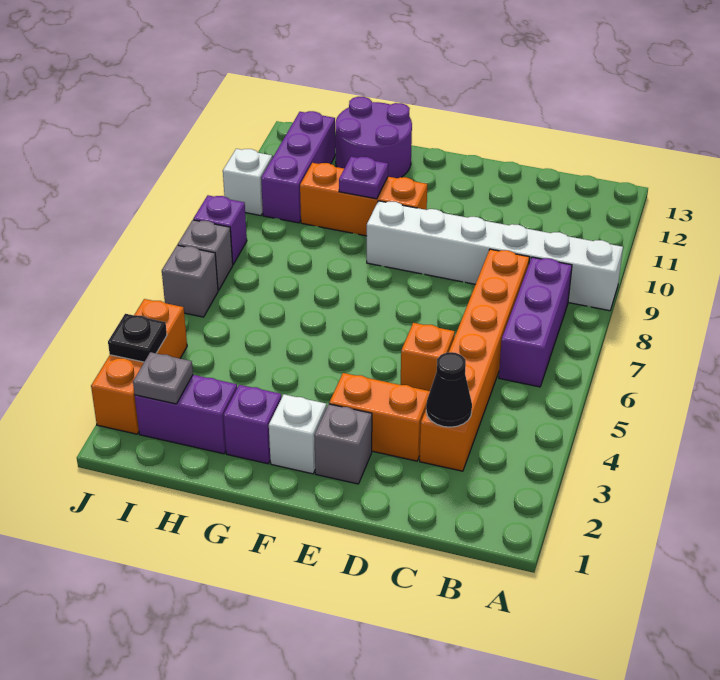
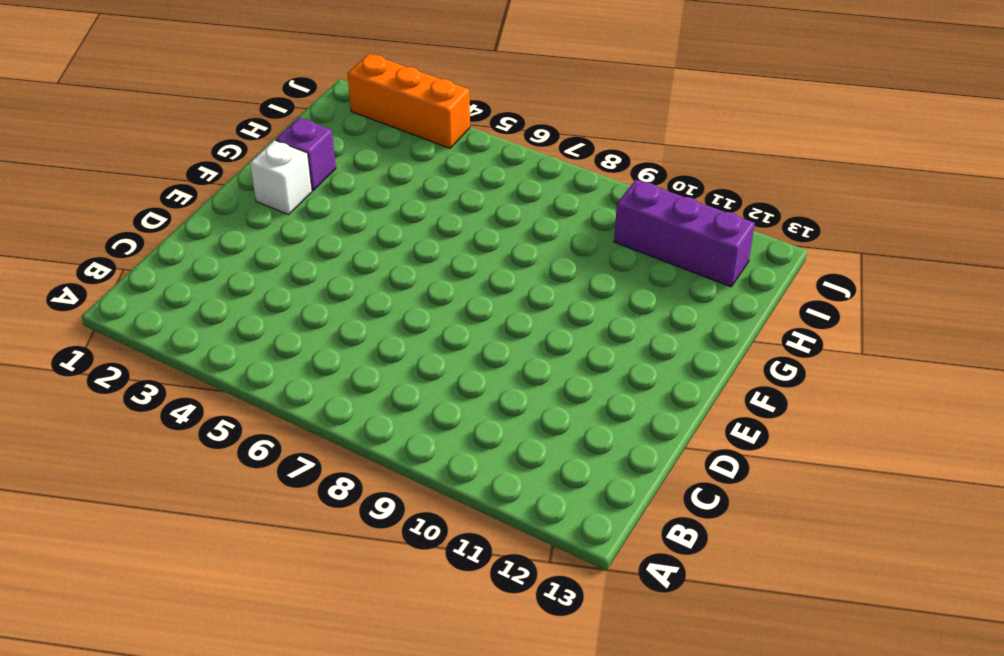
none -> white brick A9:F9 level 1
none -> purple brick B6:B8 level 1
none -> orange brick C3:C8 level 1

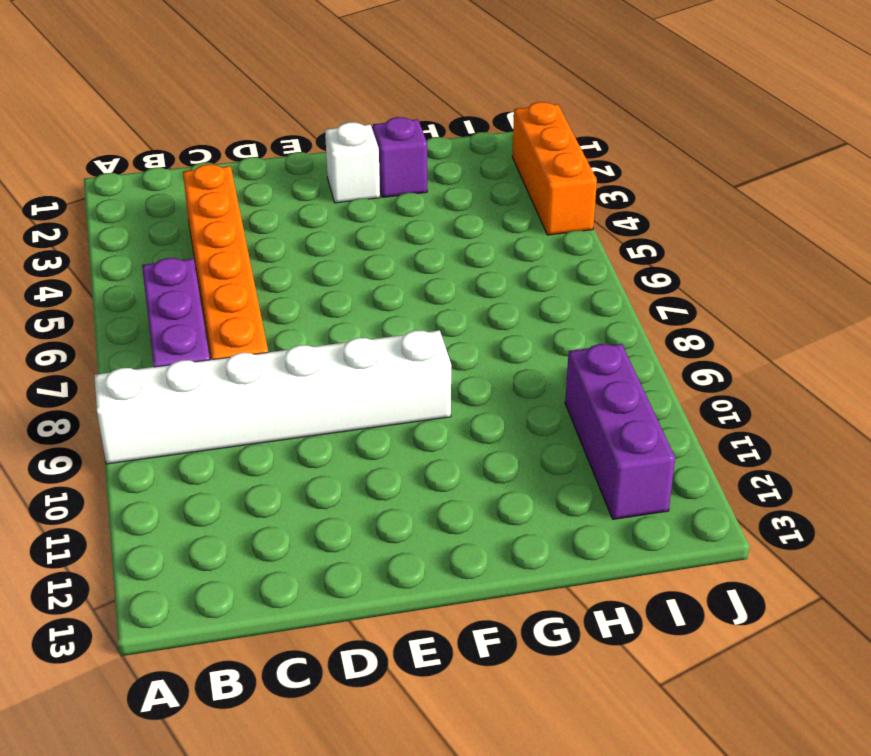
none -> orange brick D3:E3 level 1
none -> orange brick D5 level 1
none -> grey brick E2 level 1

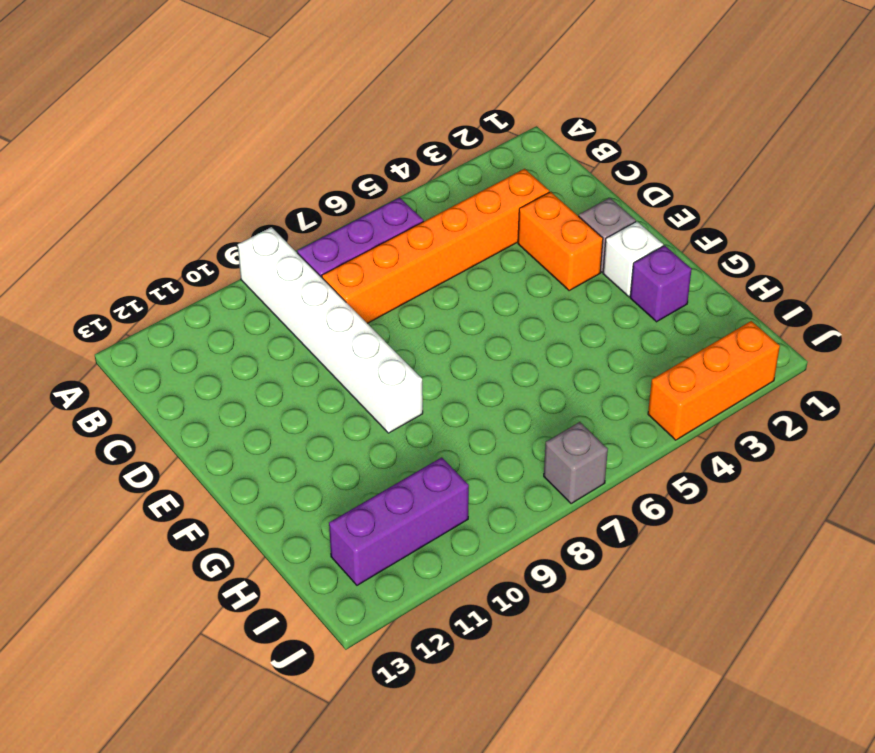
none -> orange brick D5 level 1
none -> orange brick F10:H10 level 1
none -> purple round brick G12:H13 level 1

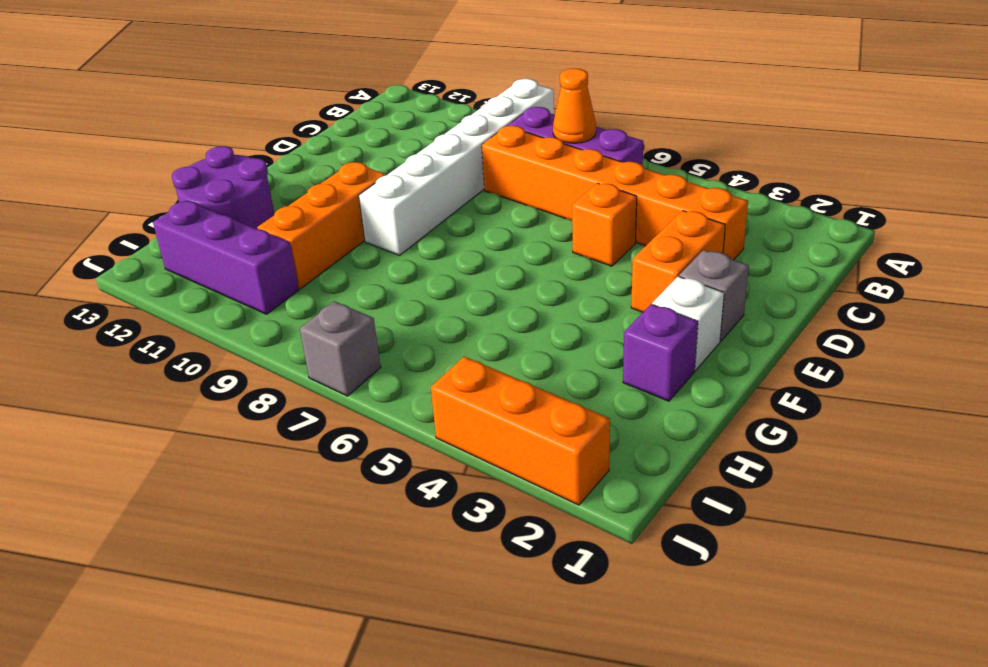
orange cone B7 level 2 -> none
none -> purple brick H2:I2 level 1
none -> grey brick J6 level 1
none -> purple brick J8 level 1

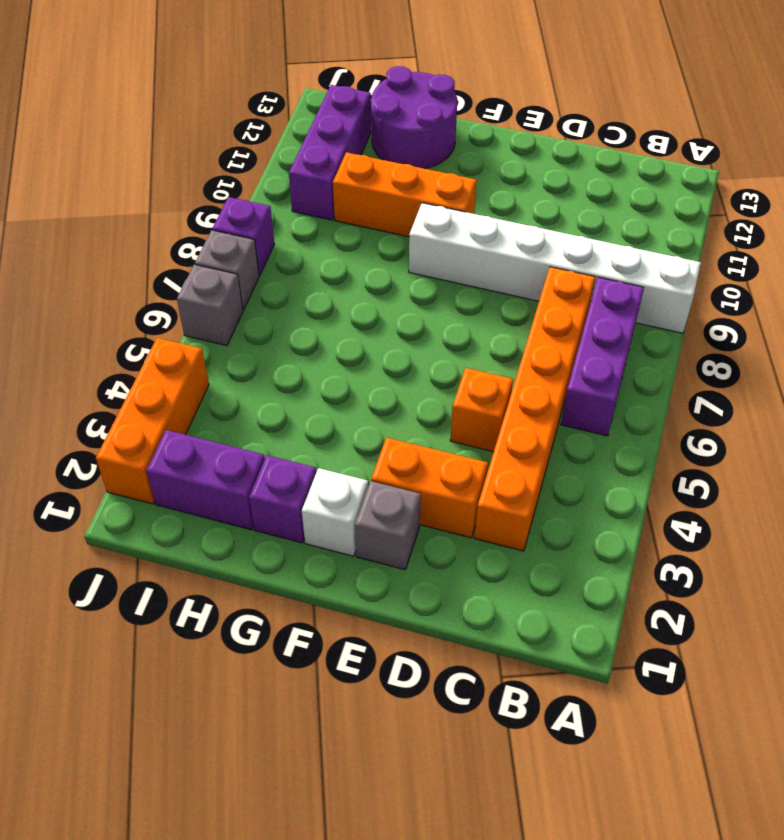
none -> white brick J10 level 1
none -> black cone C3 level 2
none -> purple plate G10 level 2

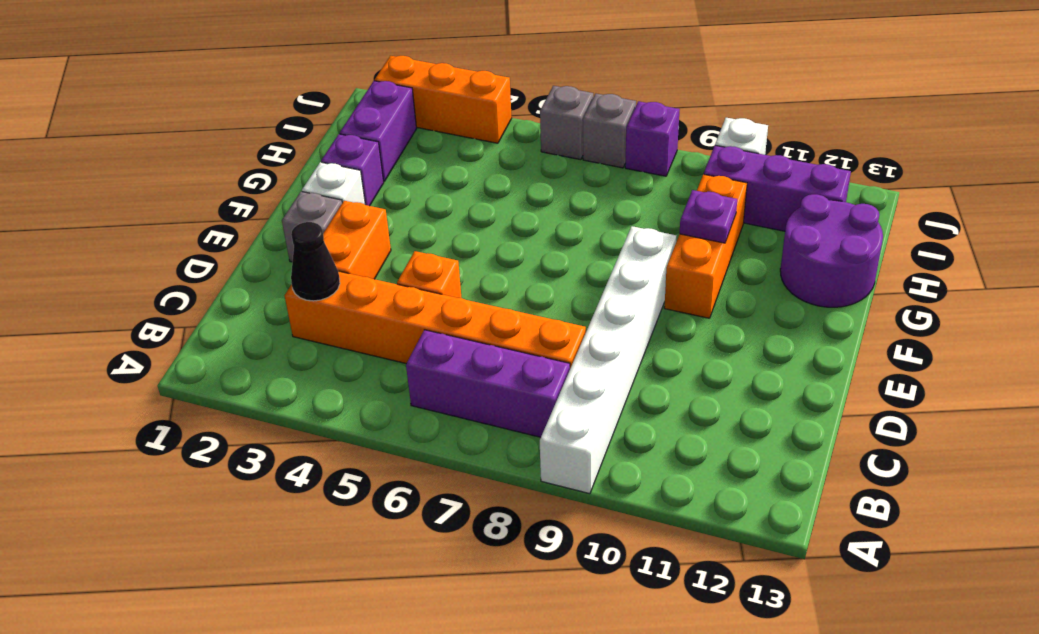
none -> grey plate I2 level 2
none -> black plate J3 level 2

